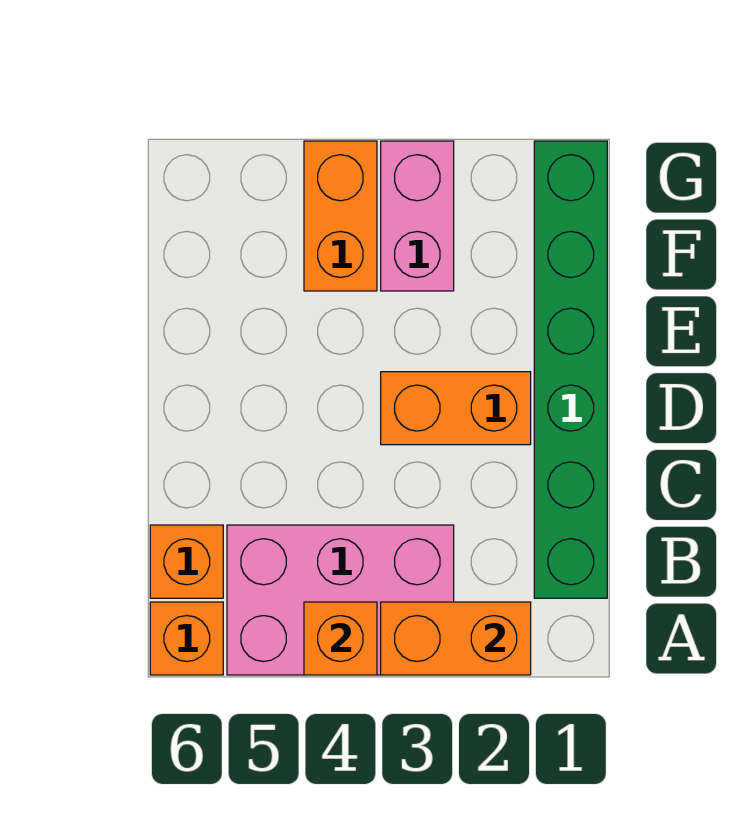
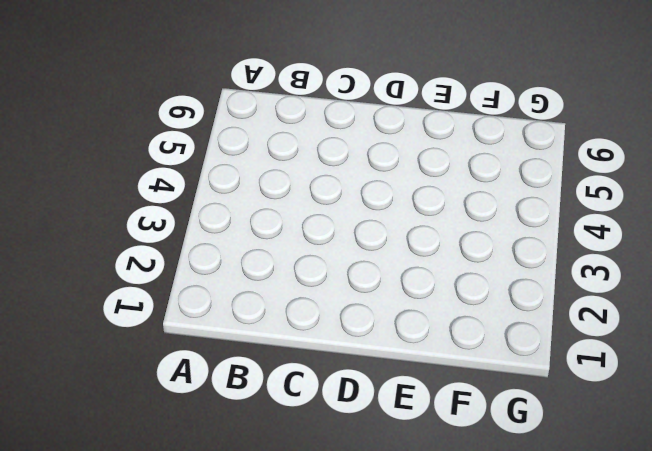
none -> pink brick A3:B5 level 1
none -> orange brick A6 level 1

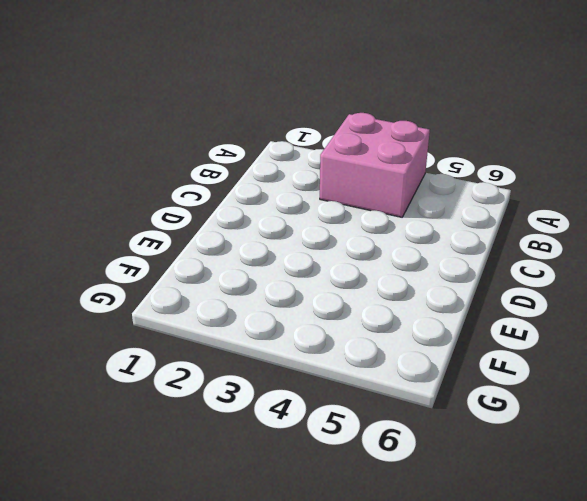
pink brick A3:B4 level 1 -> pink brick A3:B5 level 1
none -> orange brick A6 level 1
none -> green brick B1:G1 level 1

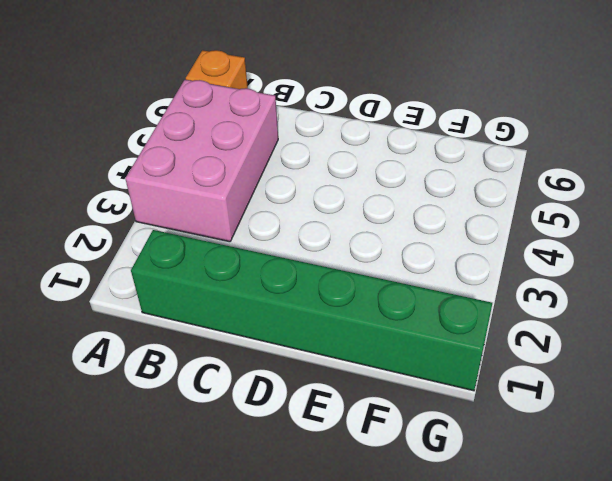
none -> orange brick B6 level 1
none -> orange brick D2:D3 level 1

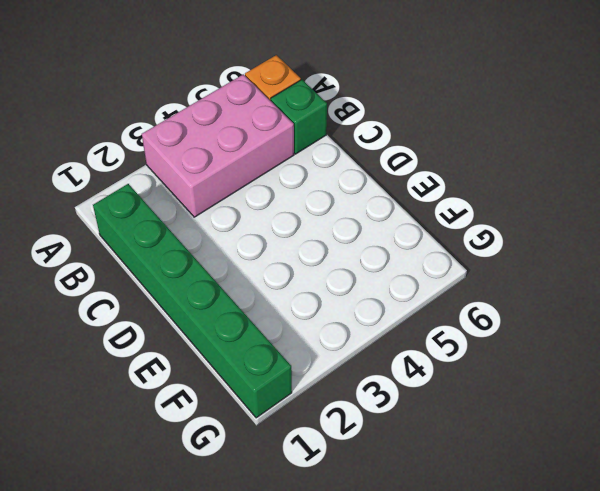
green brick B6 level 1 -> orange brick B6 level 1
none -> orange brick D2:D3 level 1
none -> pink brick F3:G3 level 1

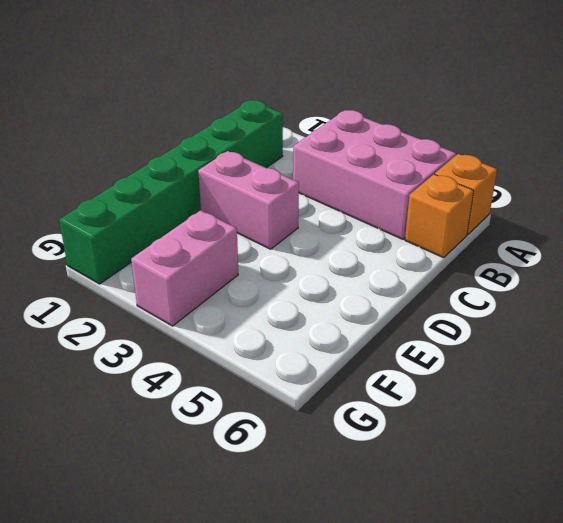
pink brick D2:D3 level 1 -> orange brick D2:D3 level 1
none -> orange brick F4:G4 level 1
none -> orange brick A2:A3 level 2

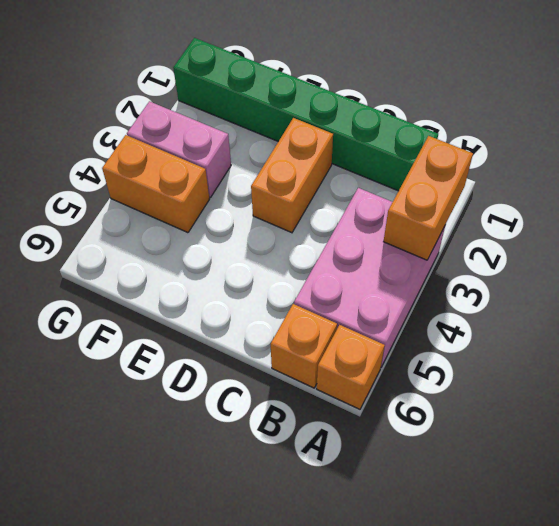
none -> orange brick A4 level 2

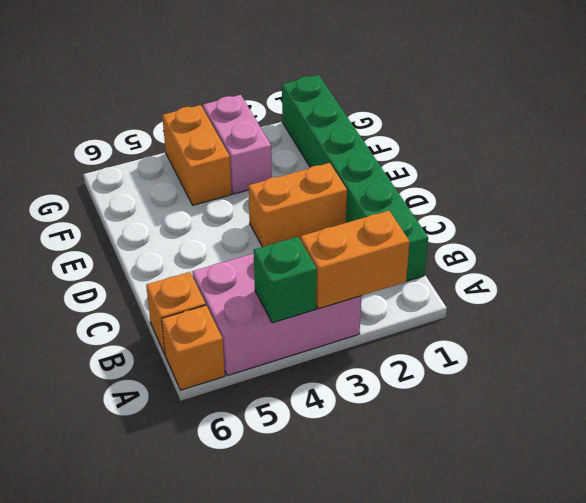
green brick A4 level 2 -> orange brick A4 level 2

